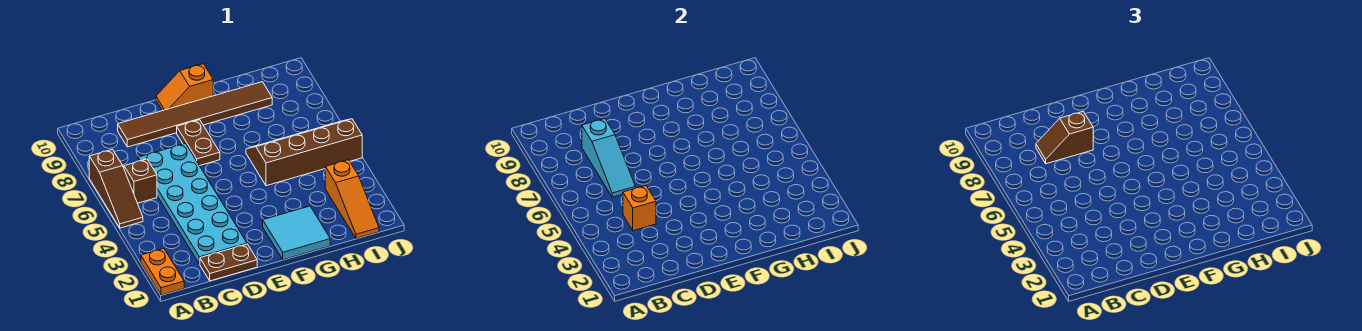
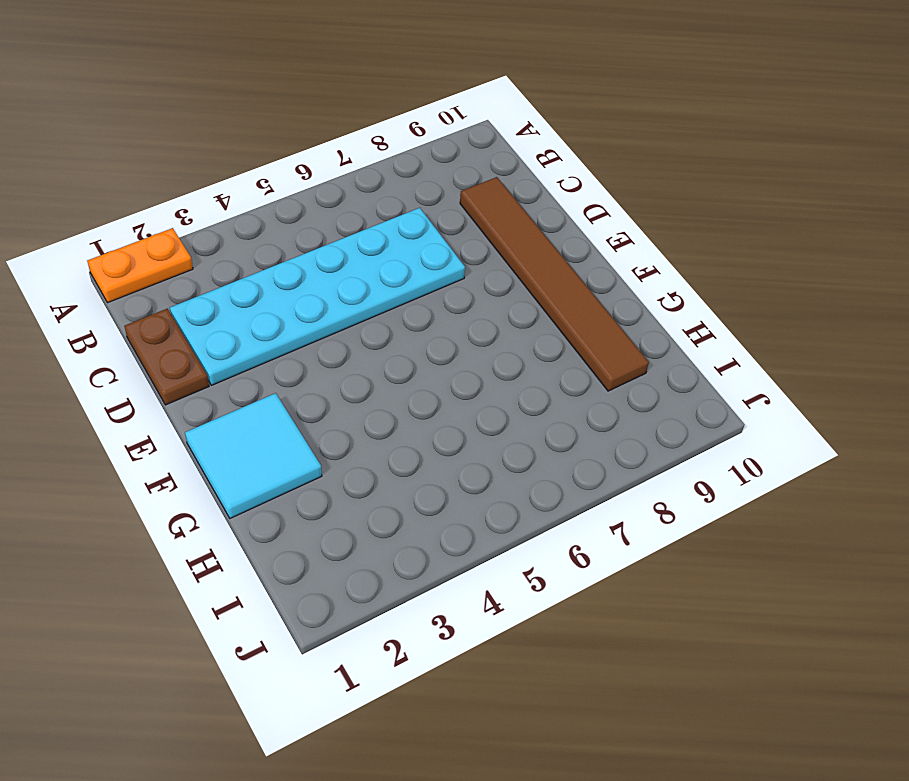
none -> brown slope A5:A7 level 1 top 7
none -> brown brick B6 level 1
none -> brown plate E7:E8 level 1

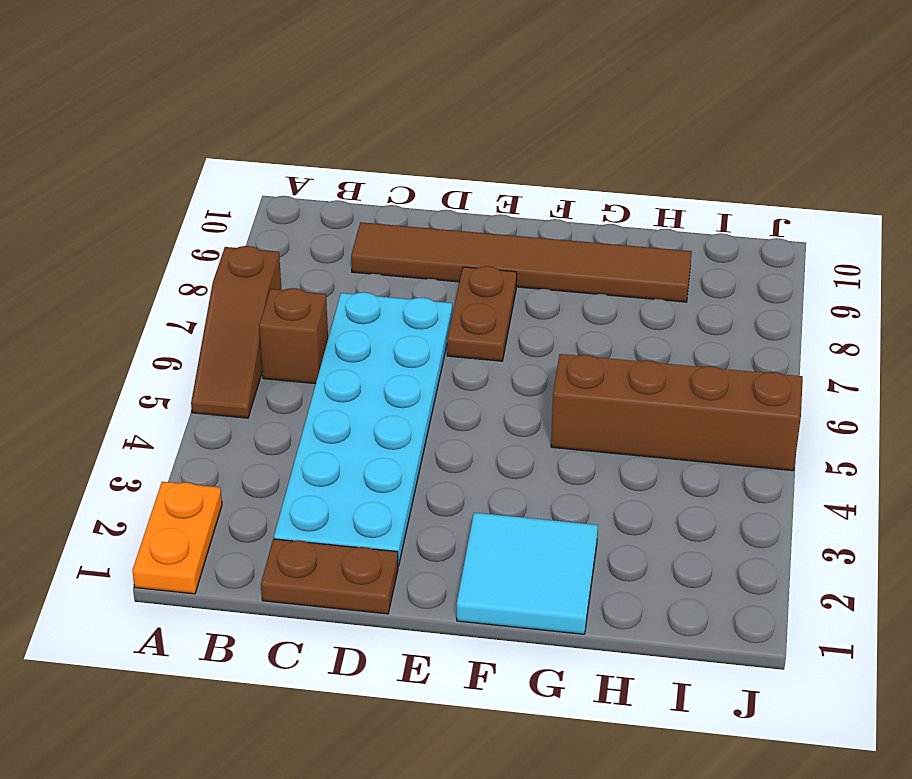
none -> orange slope E10:F10 level 1 top F
none -> orange slope I1:I3 level 1 top 3
none -> orange brick C4 level 2

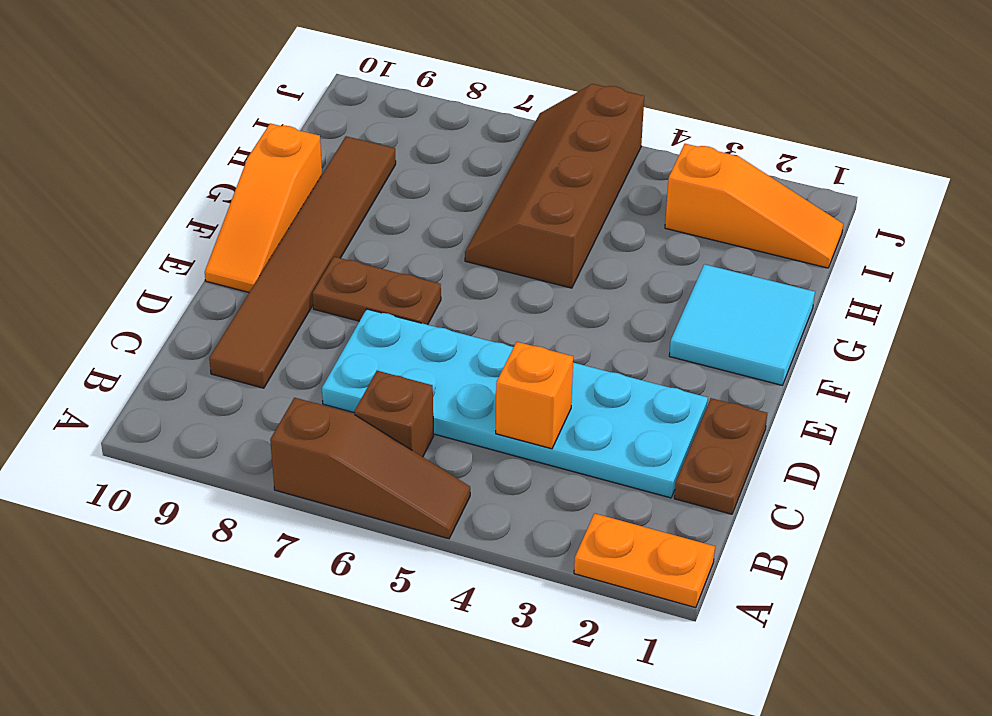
orange slope E10:G10 level 1 top G -> orange slope E10:F10 level 1 top F
none -> cyan slope C6:C8 level 2 top 8
none -> brown slope C8:D8 level 3 top D

